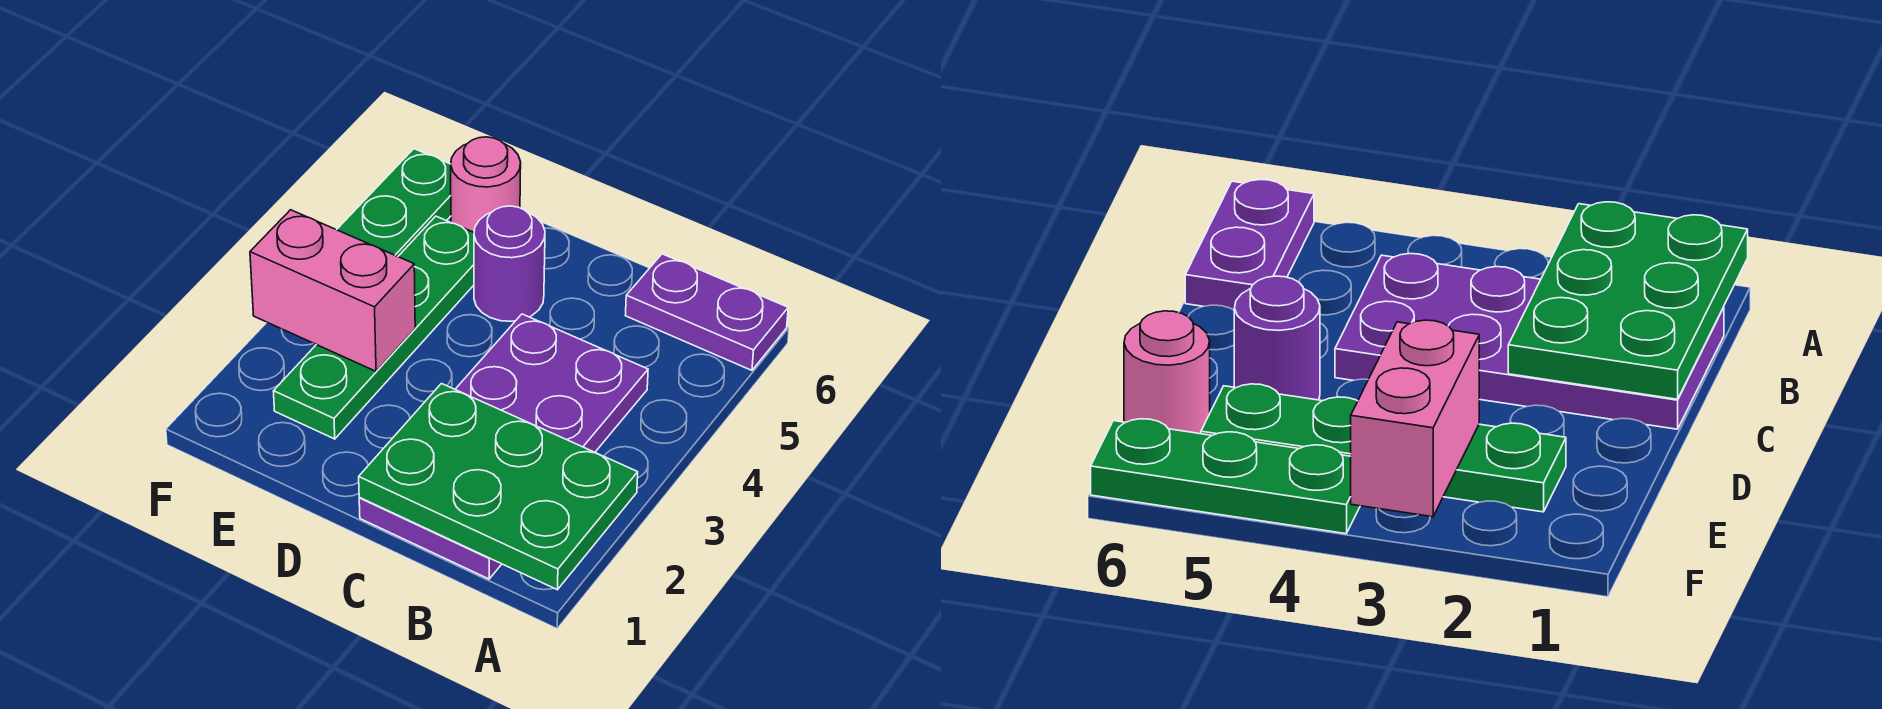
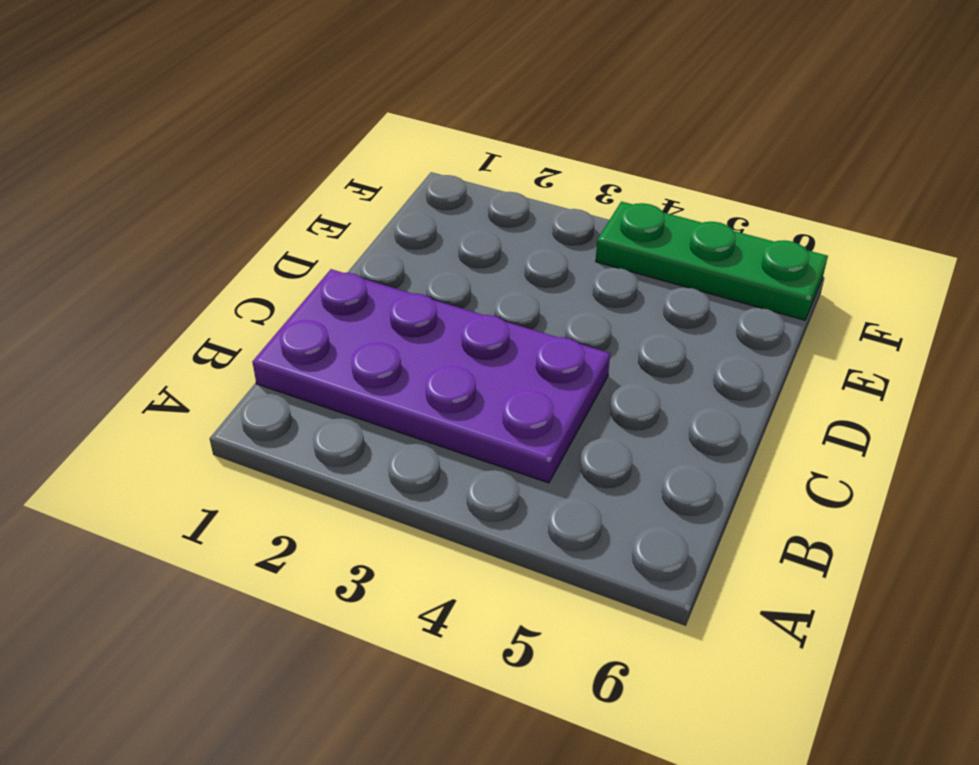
none -> purple plate A6:B6 level 1
none -> purple round brick D5 level 1

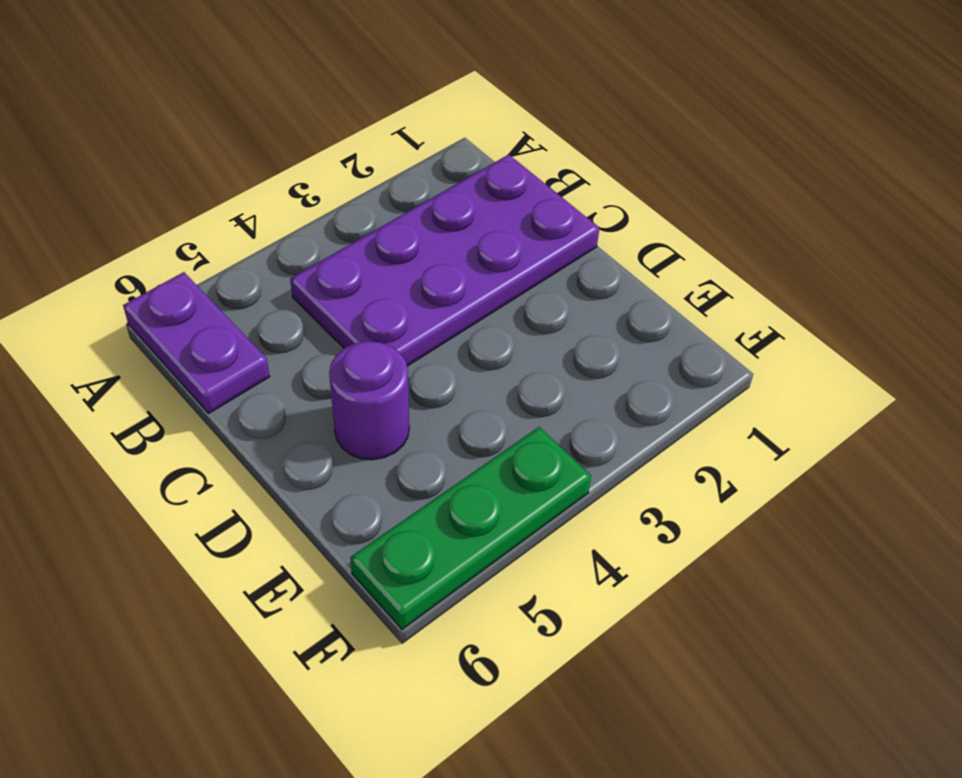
none -> green plate E2:E5 level 1
none -> pink round brick E6 level 1

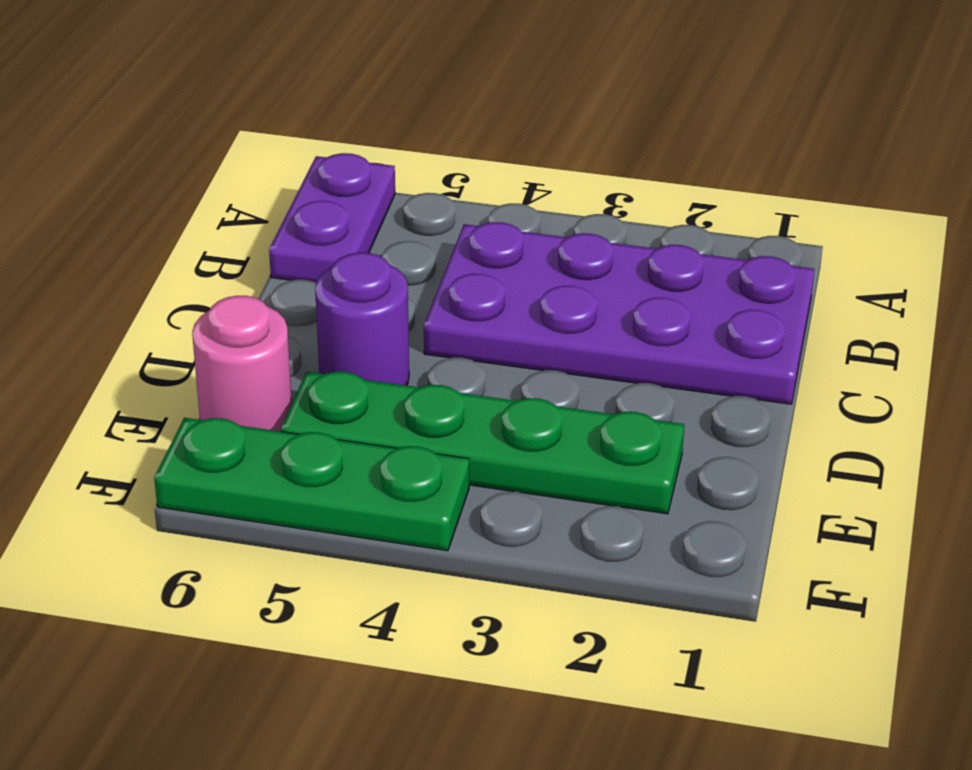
none -> green plate A1:C2 level 2
none -> pink brick E3:F3 level 2

